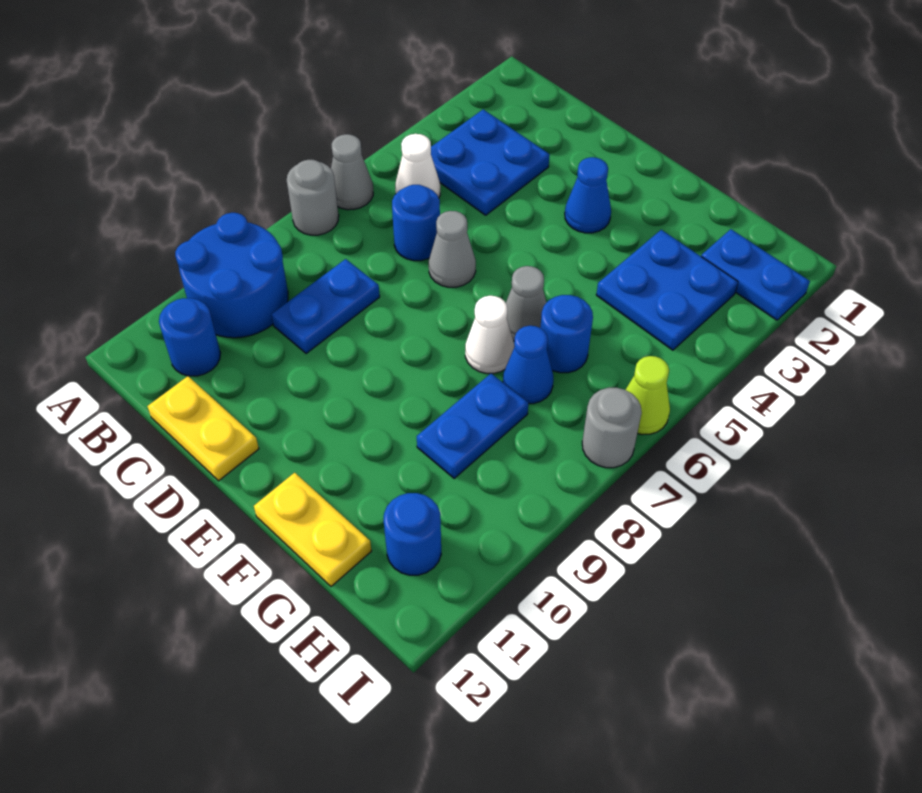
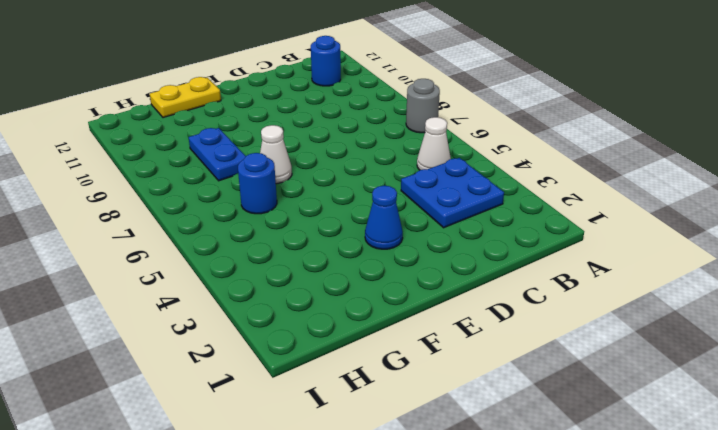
none -> grey cone A6 level 1
none -> blue round brick A9:B10 level 1
none -> blue round brick C6 level 1

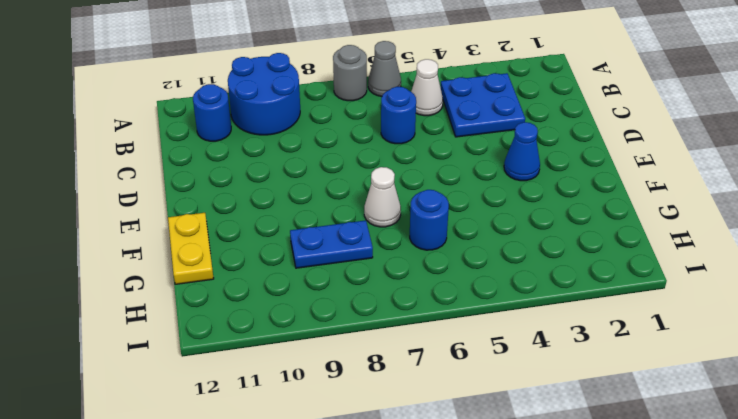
none -> blue plate C8:C9 level 1
none -> yellow plate C12:D12 level 1
none -> grey cone D6 level 1

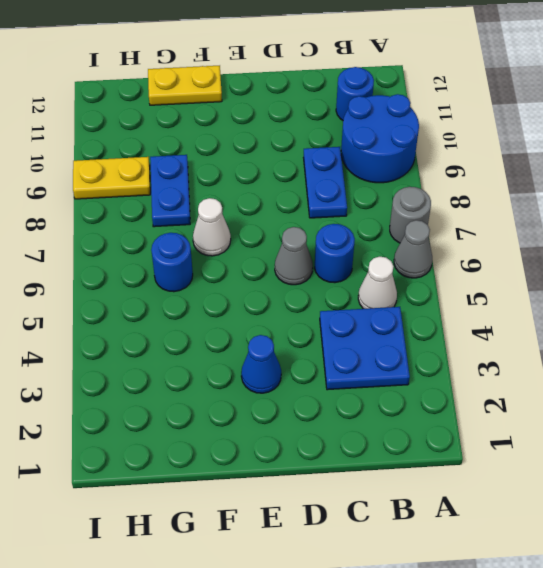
yellow plate H9:I9 level 1 -> yellow plate C12:D12 level 1
none -> grey cone F6 level 1
none -> blue plate G3:H4 level 1
none -> blue cone G7 level 1

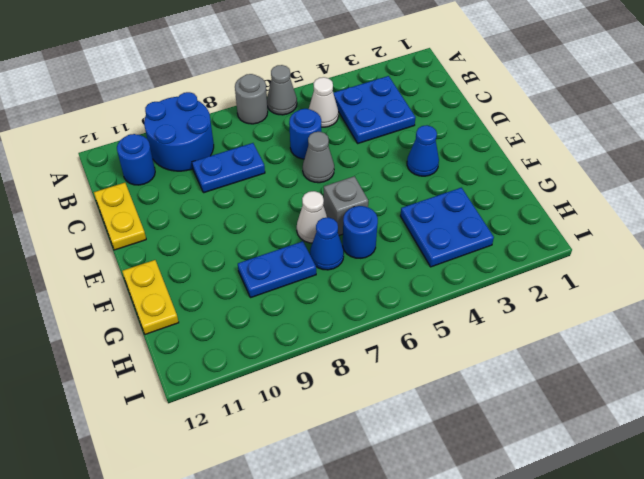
grey brick F6 level 1 -> grey cone F6 level 1
none -> blue plate H2:I2 level 1
none -> blue round brick H11 level 1
none -> lime cone I6 level 1

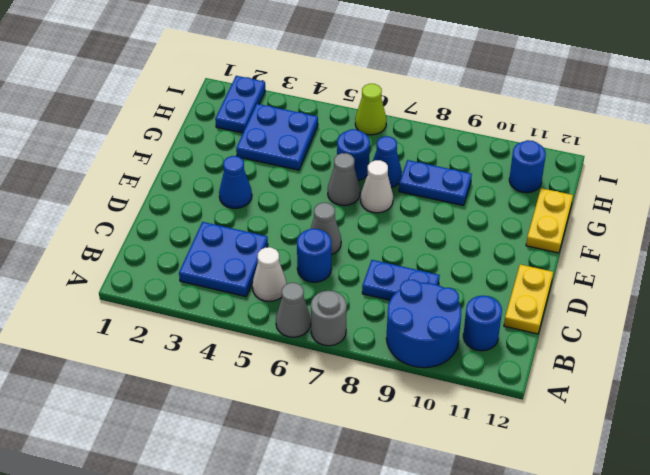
none -> grey round brick I7 level 1

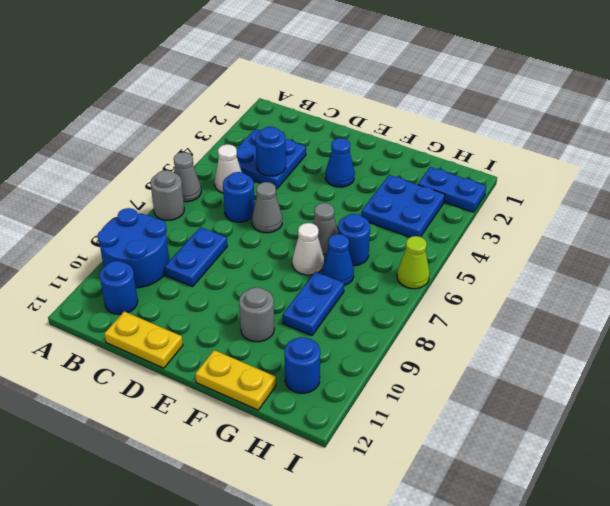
blue round brick C4 level 2 -> none
grey round brick F10 level 1 -> grey round brick I7 level 1

